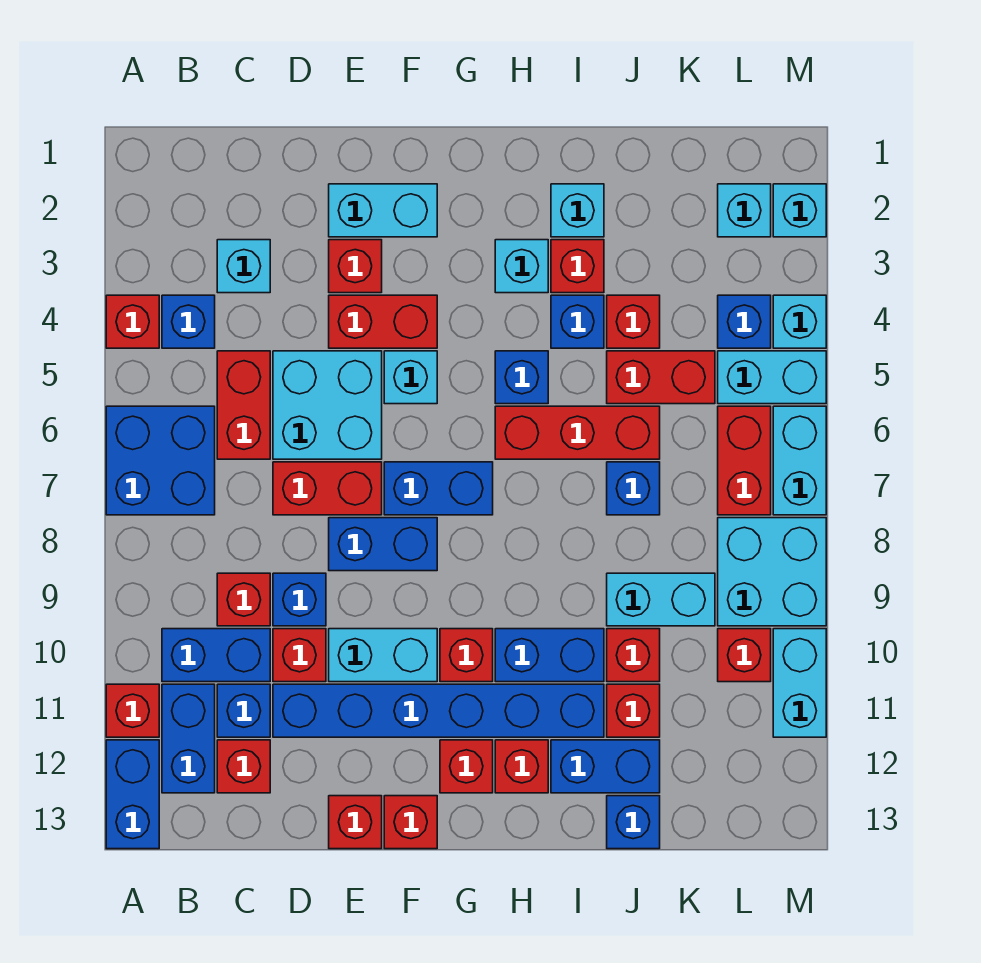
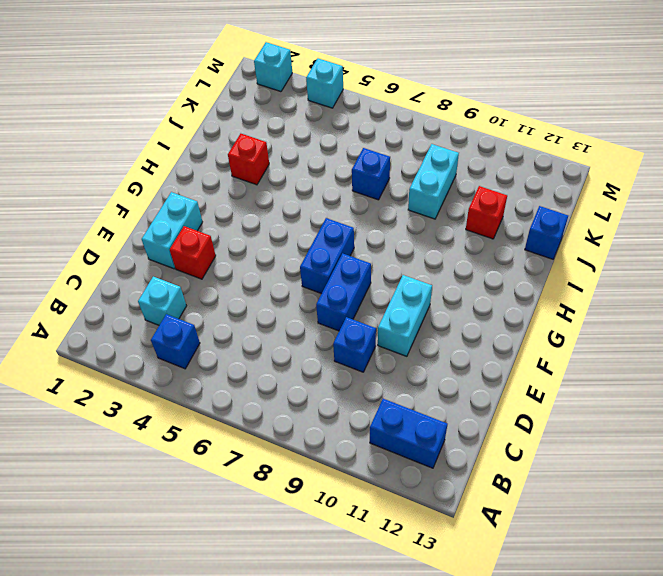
none -> red brick A4 level 1
none -> blue brick A6:B7 level 1
none -> red brick A11 level 1
none -> blue brick A12:A13 level 1

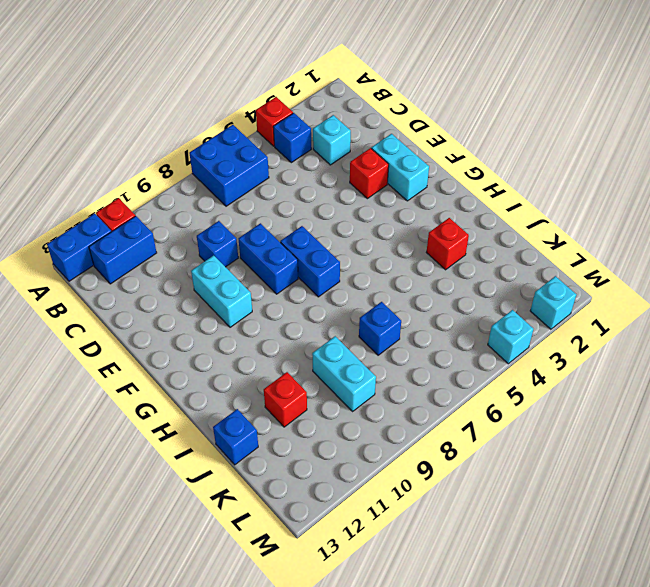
none -> blue brick B10:C10 level 1
none -> red brick C5:C6 level 1
none -> red brick C9 level 1
none -> blue brick C11 level 1

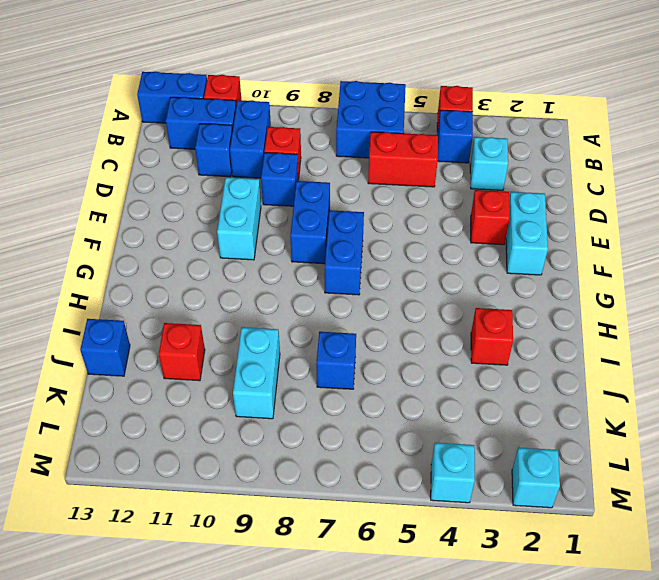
none -> red brick C12 level 1
none -> cyan brick D5:E6 level 1
none -> red brick D7:E7 level 1
none -> red brick D10 level 1

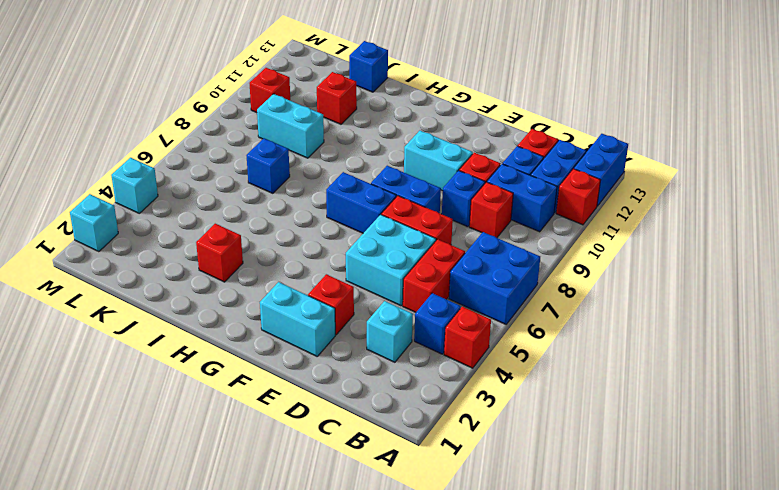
none -> blue brick D11:I11 level 1
none -> red brick E4:F4 level 1
none -> red brick E13 level 1
none -> cyan brick F5 level 1

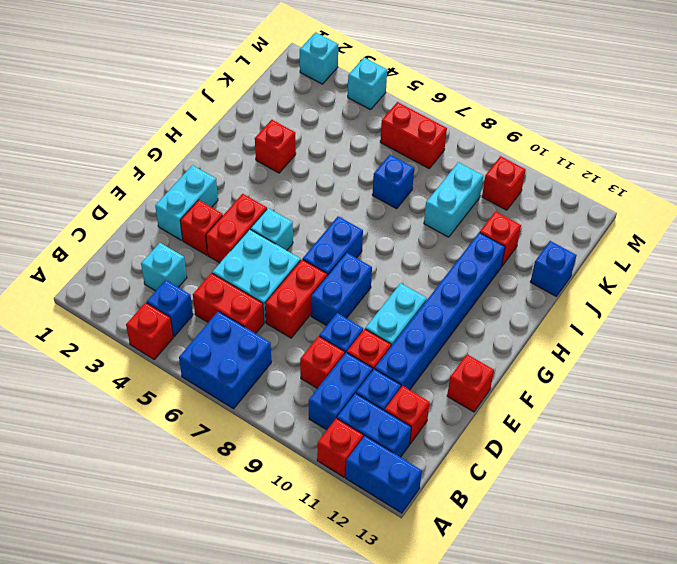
none -> red brick F13 level 1
none -> red brick G10 level 1
none -> red brick G12 level 1
none -> cyan brick H3 level 1

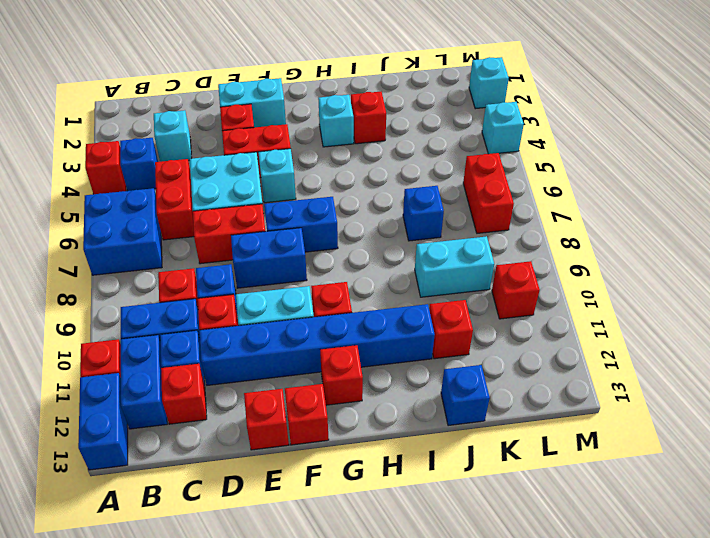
none -> blue brick H5 level 1
none -> red brick H6:J6 level 1
none -> blue brick H10:I10 level 1
none -> red brick H12 level 1

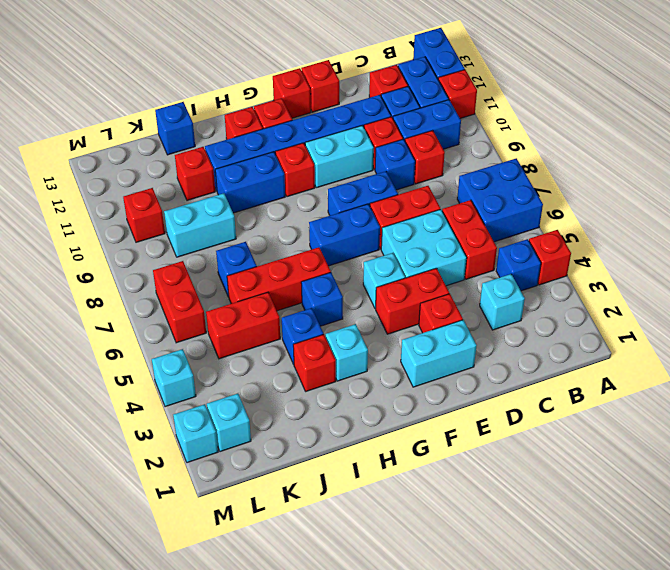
none -> cyan brick I2 level 1
none -> blue brick I12:J12 level 1
none -> red brick J4 level 1
none -> red brick J10 level 1

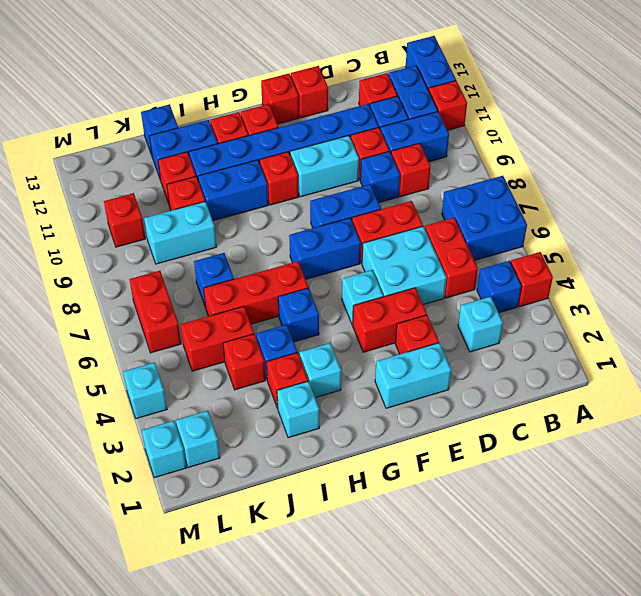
none -> blue brick L4 level 1
none -> cyan brick L5:M5 level 1
none -> cyan brick L8:M9 level 1
none -> cyan brick M6:M7 level 1

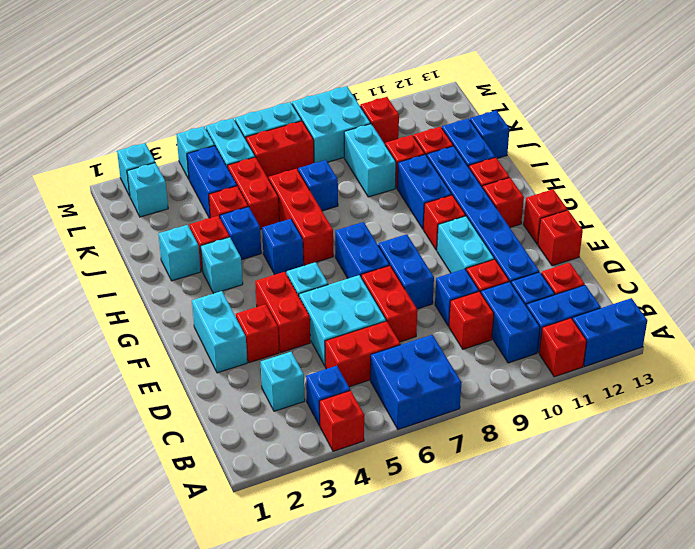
blue brick K4:L4 level 1 -> blue brick L4 level 1
none -> cyan brick M10:M11 level 1

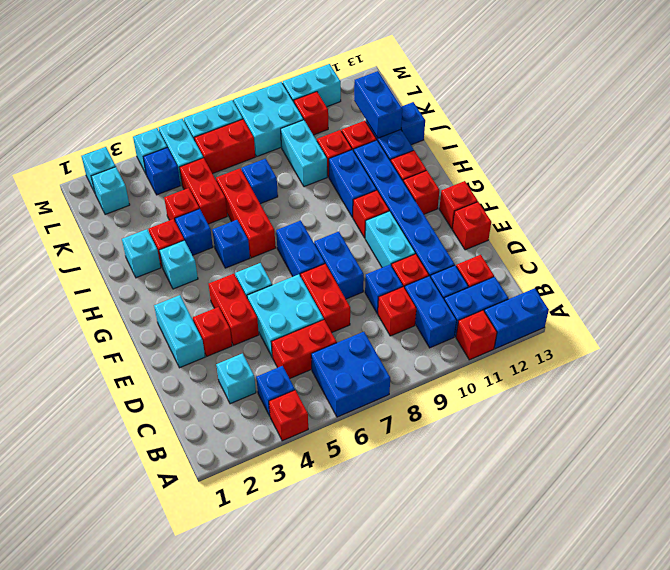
blue brick J12:K12 level 2 -> none

